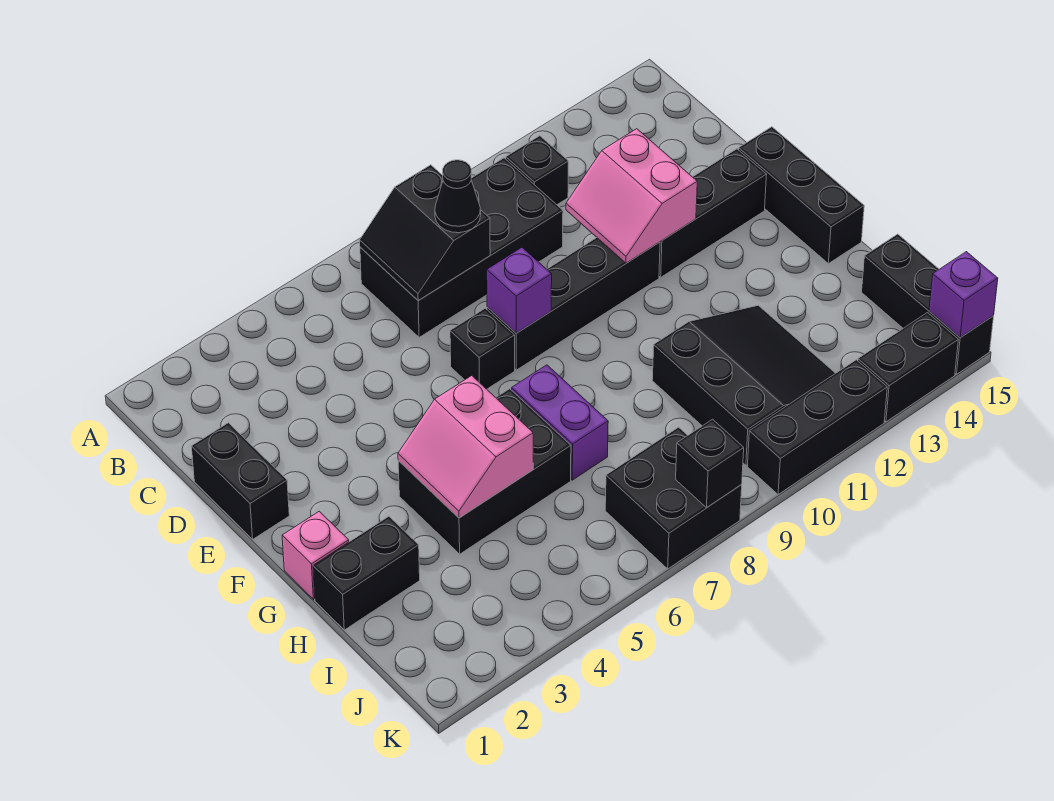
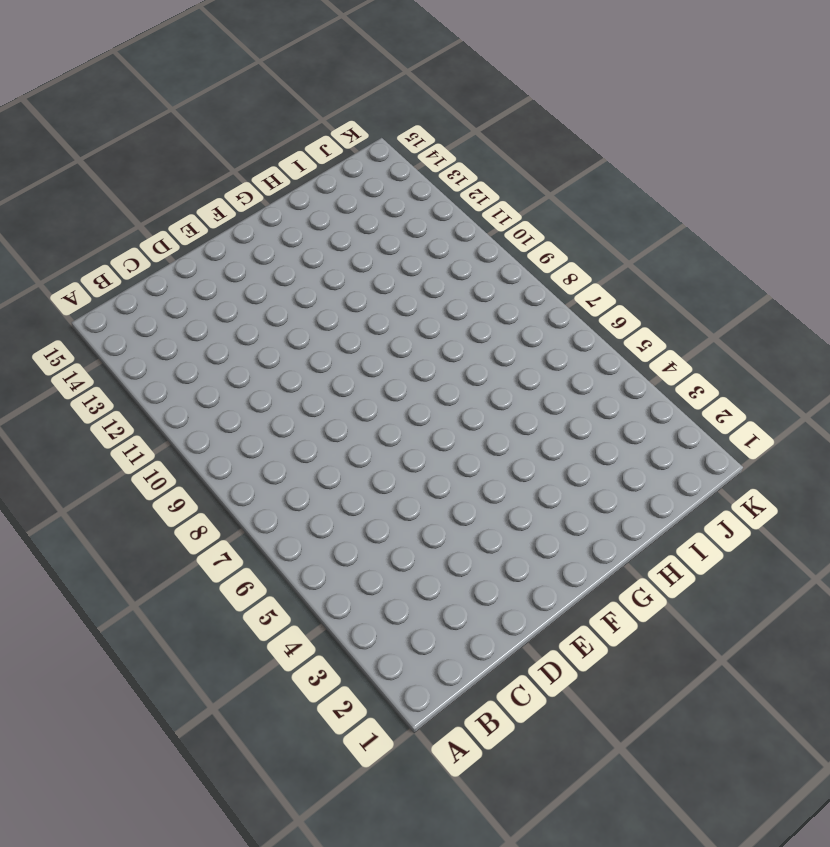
none -> black brick B7:C10 level 1
none -> black brick B11 level 1
none -> black brick D1:E1 level 1

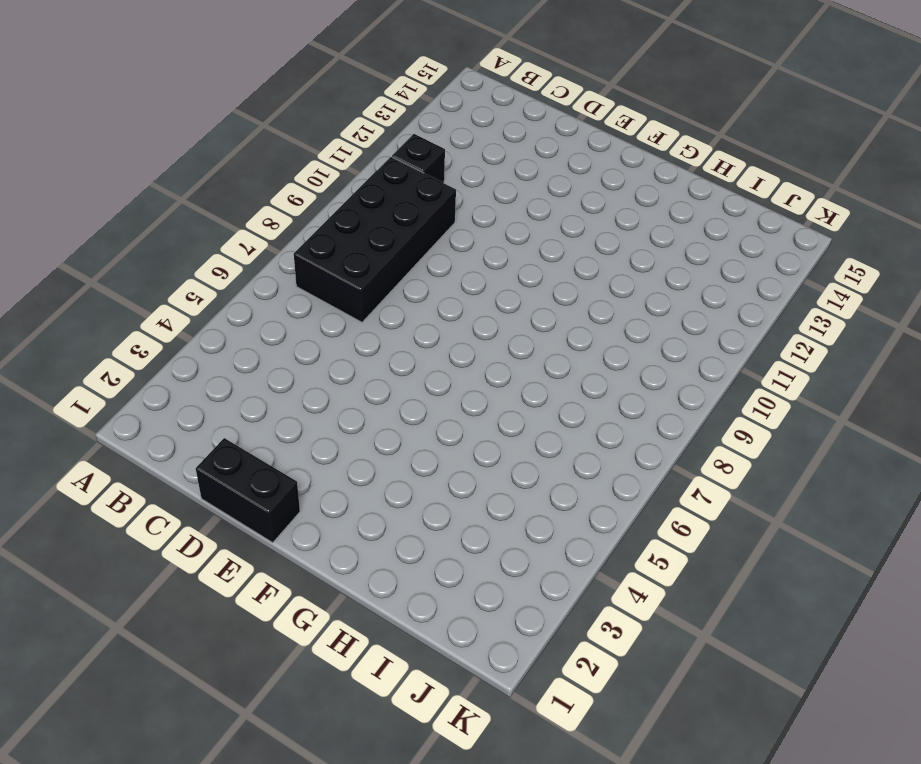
none -> black brick E7 level 1
none -> black brick E8:E11 level 1
none -> black brick E12:E14 level 1

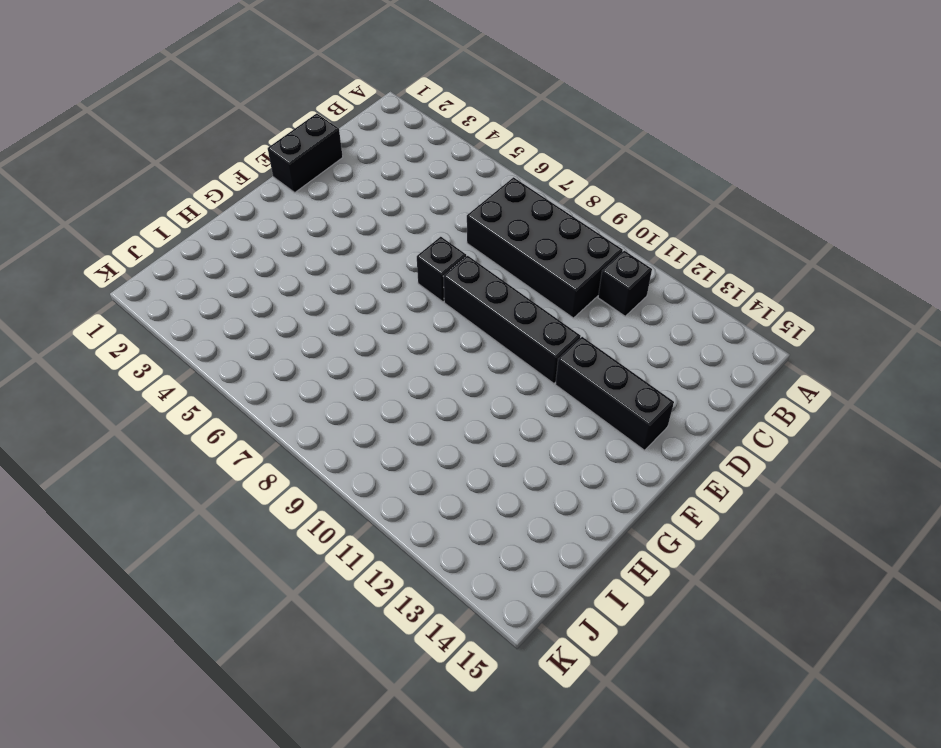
none -> black brick E15:G15 level 1
none -> pink brick G1 level 1
none -> black brick G4:H6 level 1

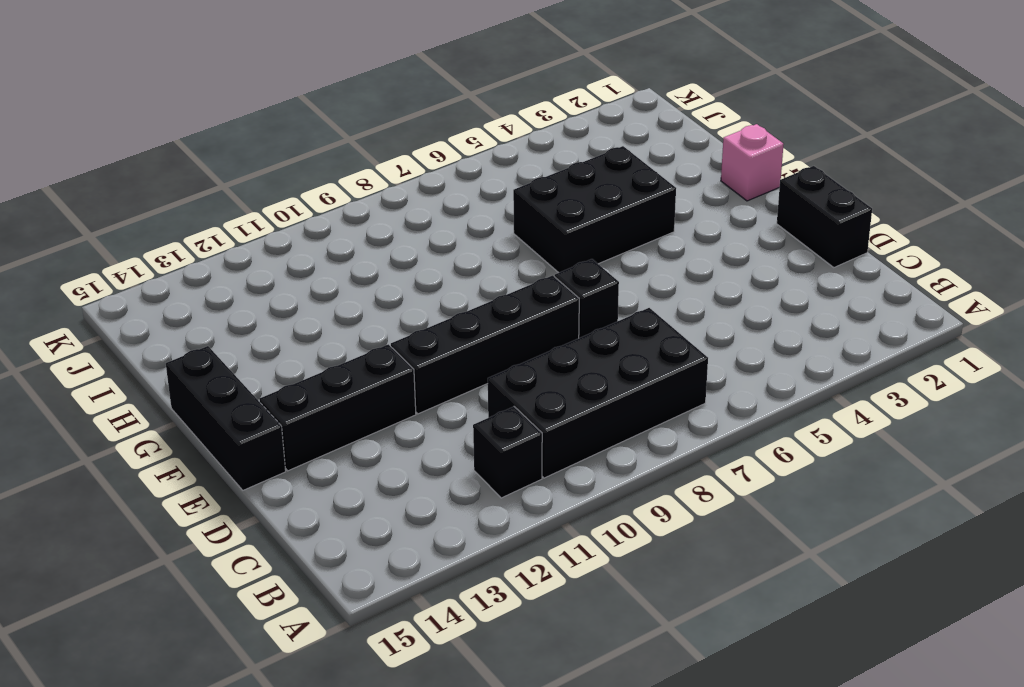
none -> purple brick G7:H7 level 1
none -> black brick H1:H2 level 1
none -> black slope H10:J12 level 1 top 10

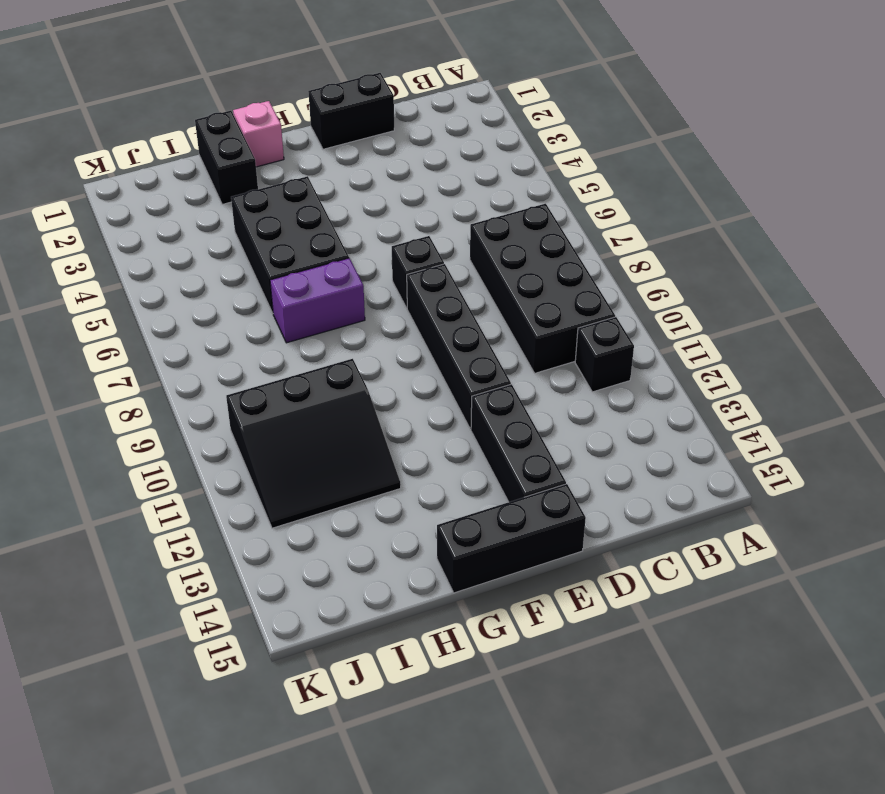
none -> black brick I15:K15 level 1
none -> black brick J7:K8 level 1
none -> black brick K10:K12 level 1

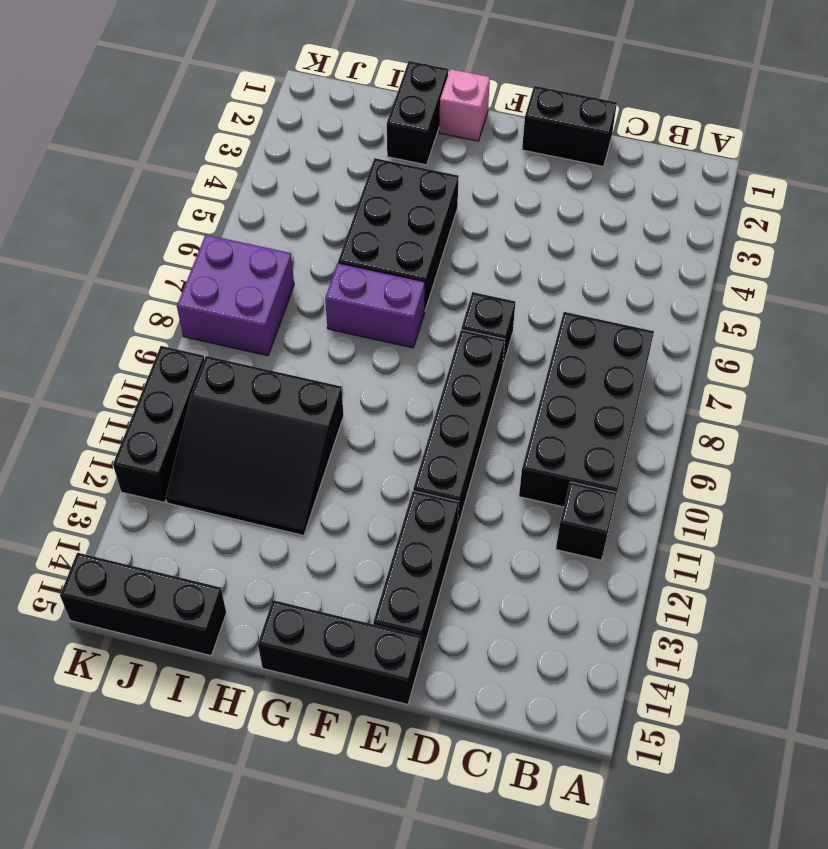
purple brick J7:K8 level 1 -> black brick J7:K8 level 1
none -> black brick K13:K14 level 1
none -> black slope B7:C8 level 2 top 8
none -> pink slope D11:E12 level 2 top 12

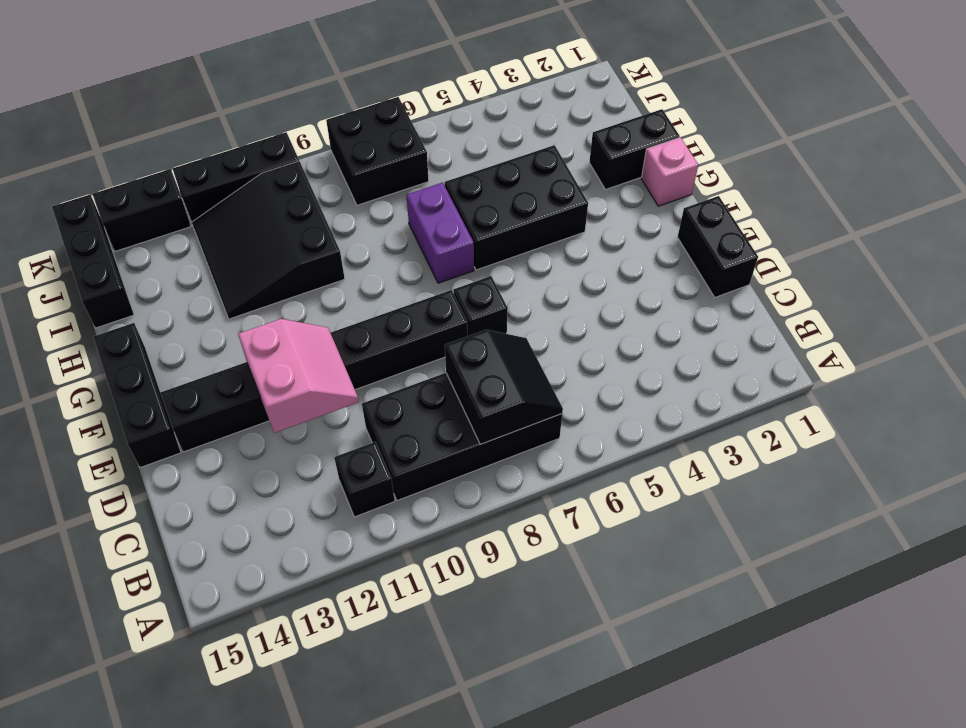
none -> purple brick E8 level 2
none -> pink slope G4:H5 level 2 top 5
none -> black brick K8 level 2

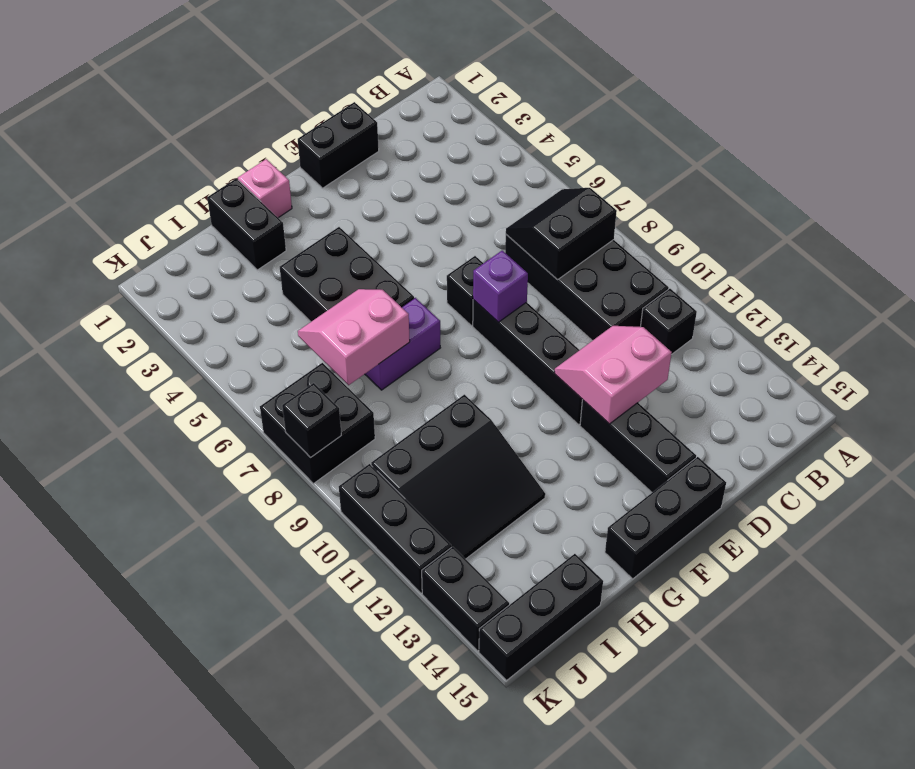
pink slope H6:I7 level 2 top 7 -> pink slope G4:H5 level 2 top 5
none -> purple brick K15 level 2
none -> black cone C8 level 3

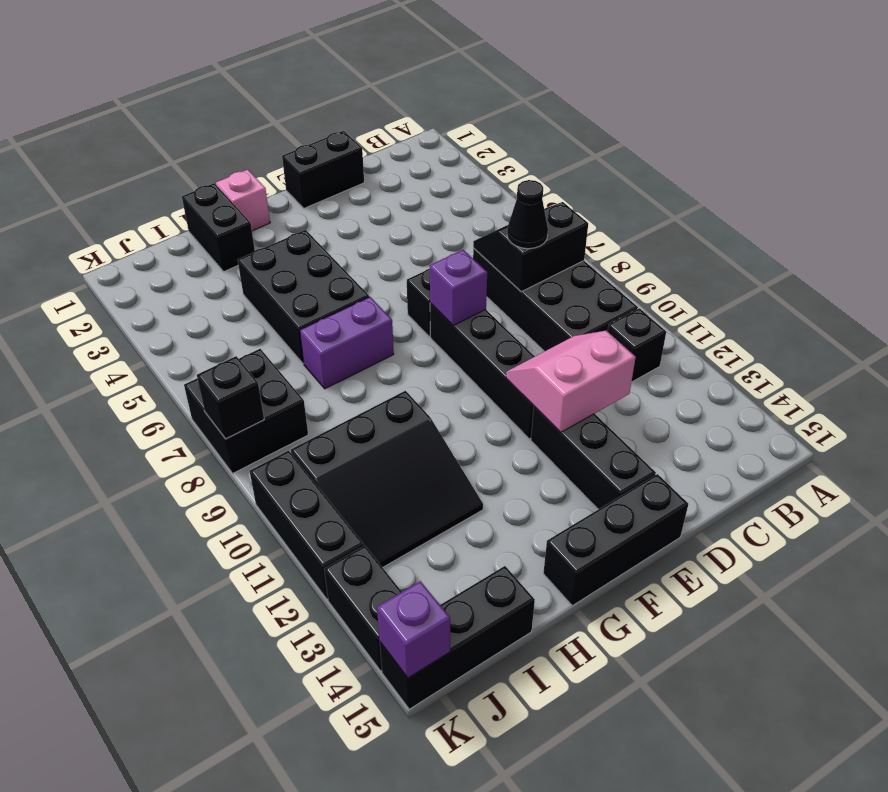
none -> pink slope G4:H5 level 2 top 5

